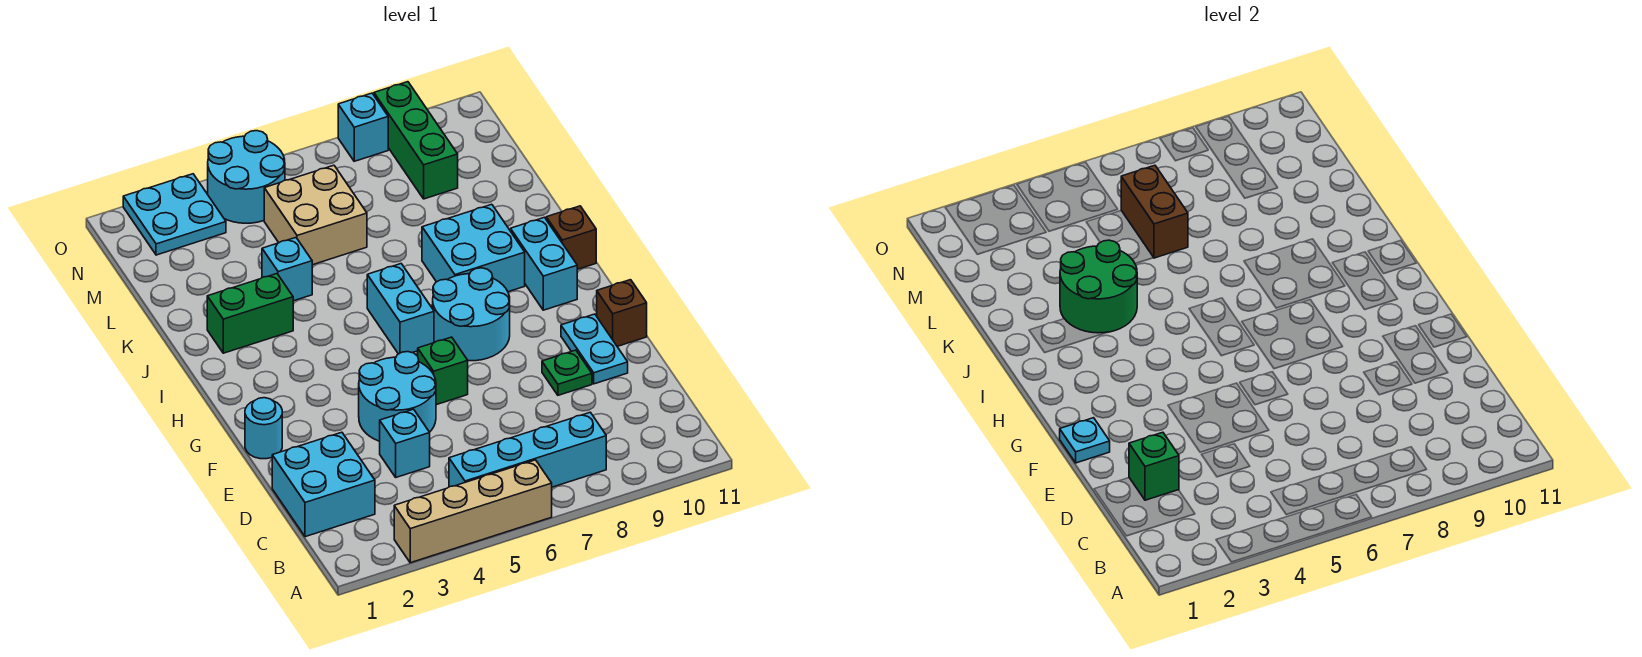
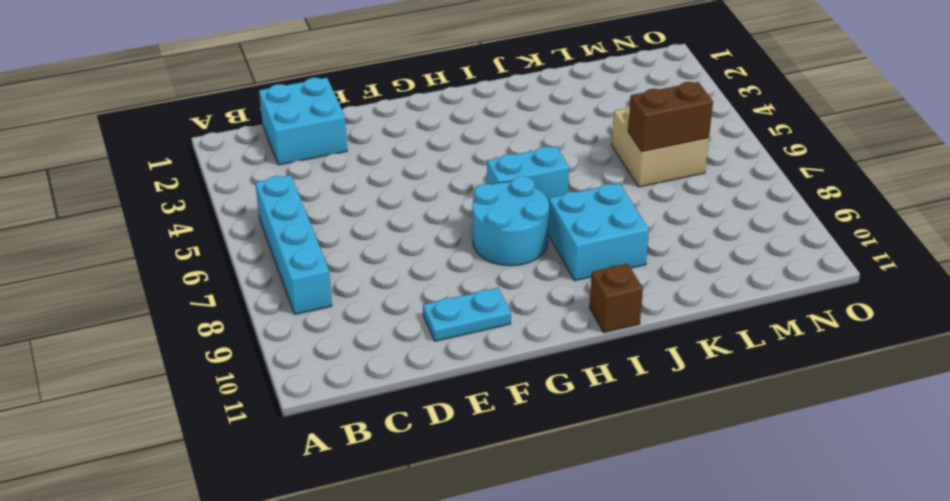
none -> tan brick A3:A6 level 1
none -> cyan brick D4 level 1
none -> cyan round brick E4:F5 level 1

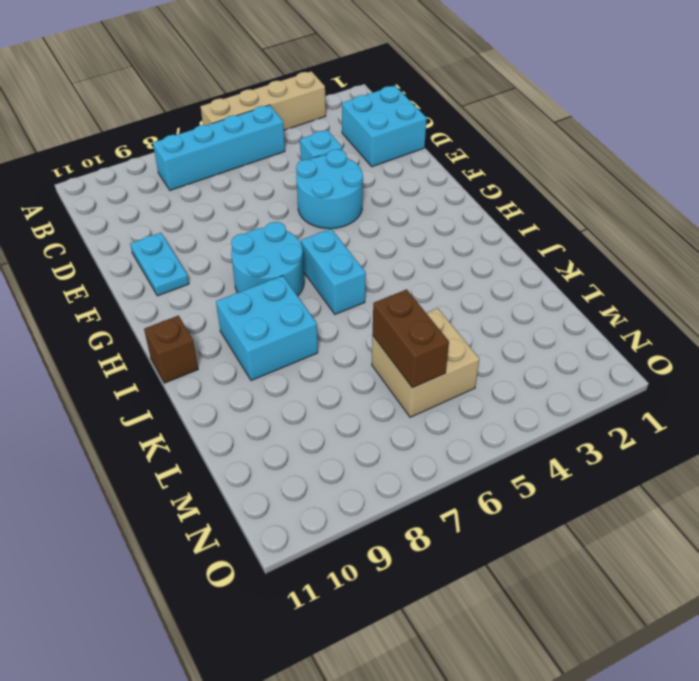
none -> green plate E9 level 1
none -> cyan round brick F1 level 1
none -> green brick F6 level 1

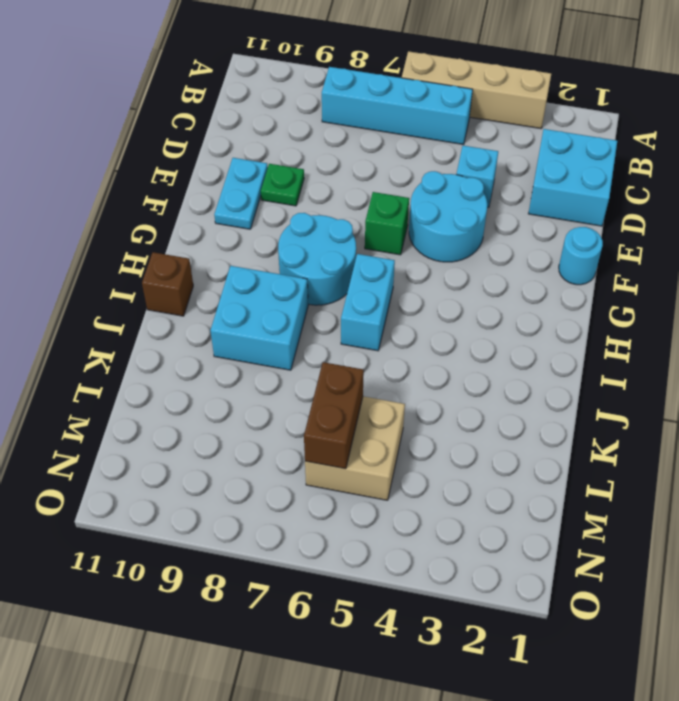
none -> brown brick F11 level 1
none -> cyan brick H10:I10 level 1
none -> green brick J2:J3 level 1

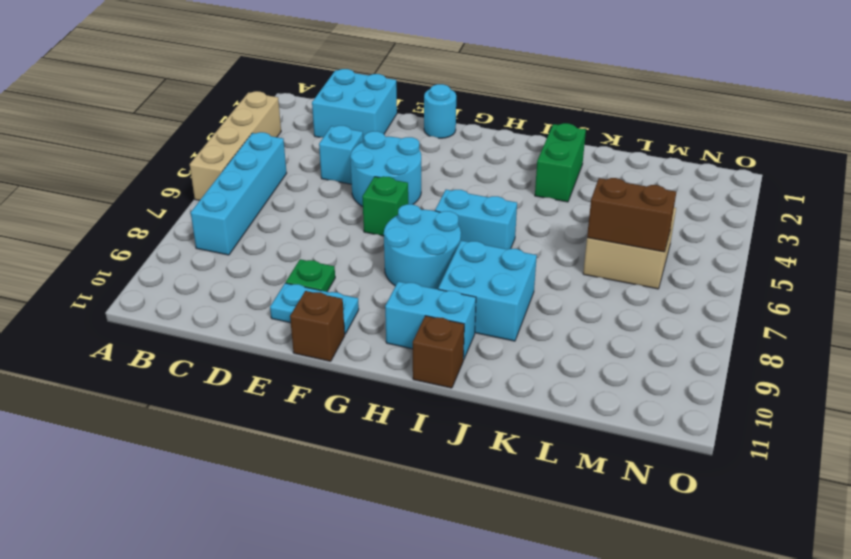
none -> cyan brick K4 level 1
none -> green brick M9:O9 level 1
none -> cyan plate N2:O3 level 1

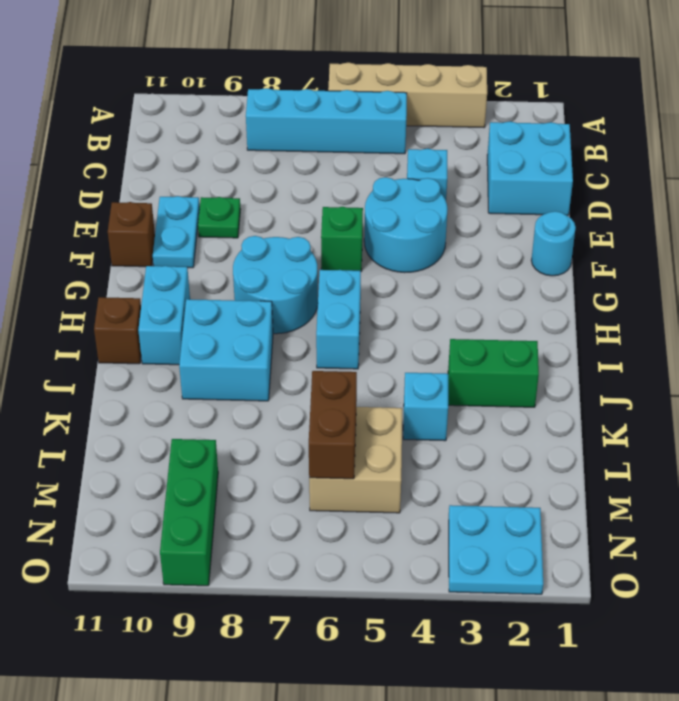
none -> cyan round brick N4:O5 level 1
none -> cyan brick O8 level 1
none -> green brick D2 level 2

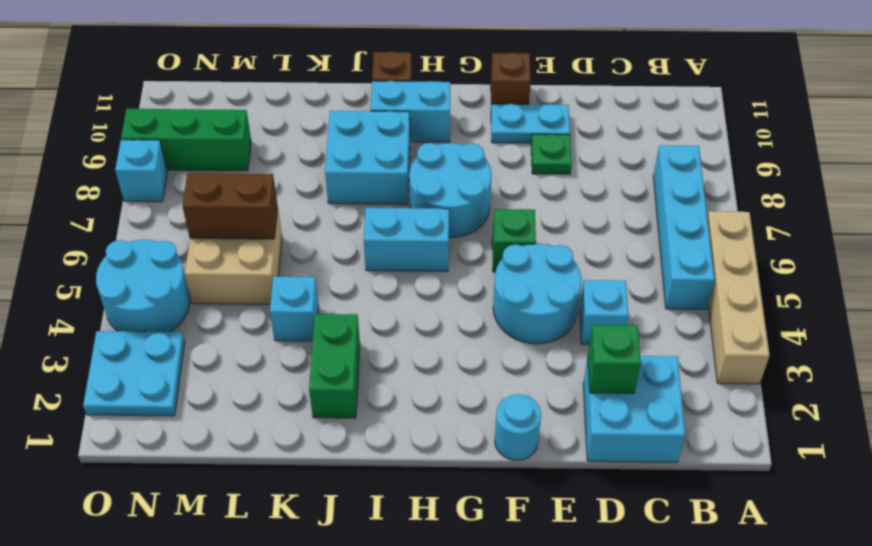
none -> cyan plate F1 level 2
none -> green round brick J3:K4 level 2

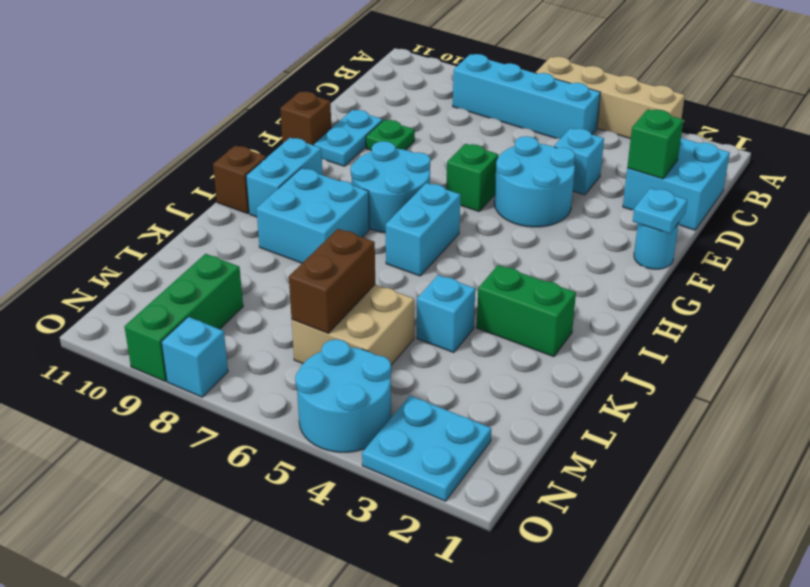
none -> green round brick J3:K4 level 2

